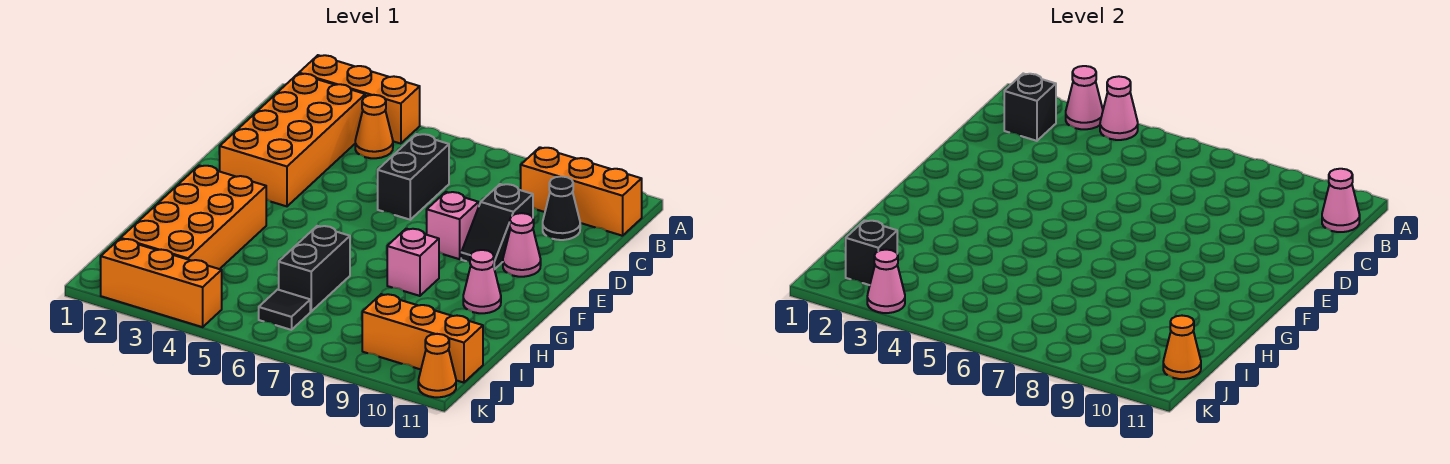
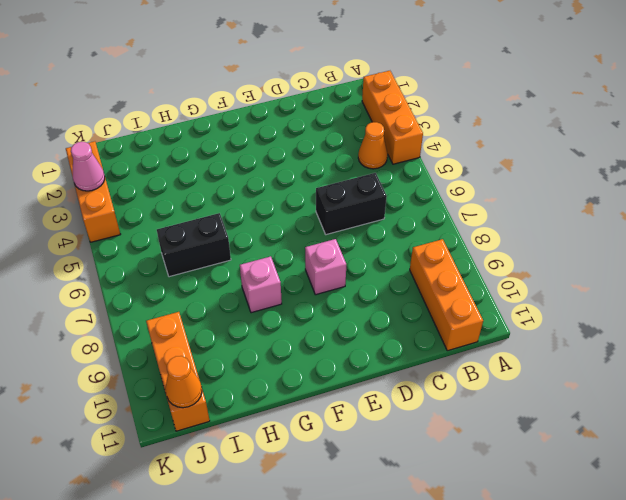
none -> orange brick B2:E3 level 1
none -> black cone C10 level 1
none -> black slope D9:E9 level 1 top D

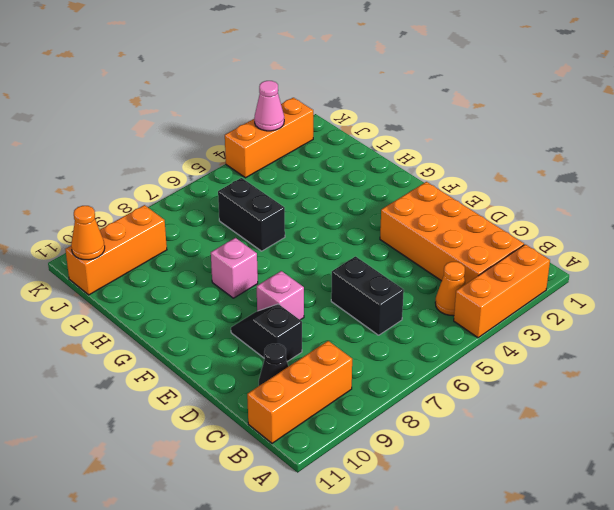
none -> pink cone E10 level 1
none -> orange brick G2:J3 level 1
none -> pink cone G10 level 1

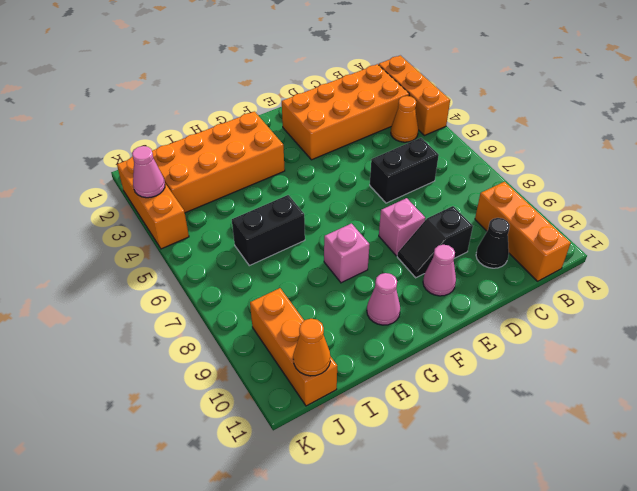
none -> black tile J6 level 1
none -> orange cone K11 level 1
none -> pink cone A3 level 2

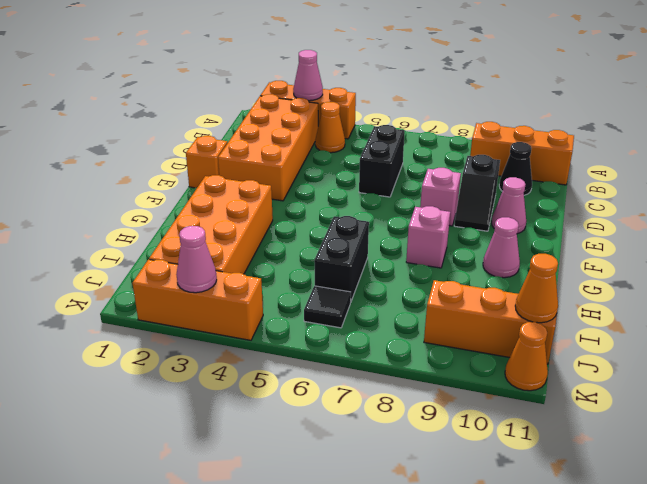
orange brick E1 level 1 -> none
none -> pink cone A4 level 2
none -> black brick B2 level 2
none -> pink cone B11 level 2

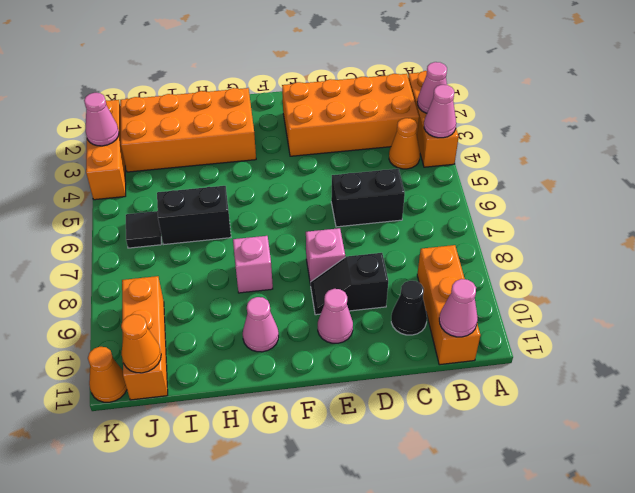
none -> black brick B2 level 2
none -> black brick J2 level 2

